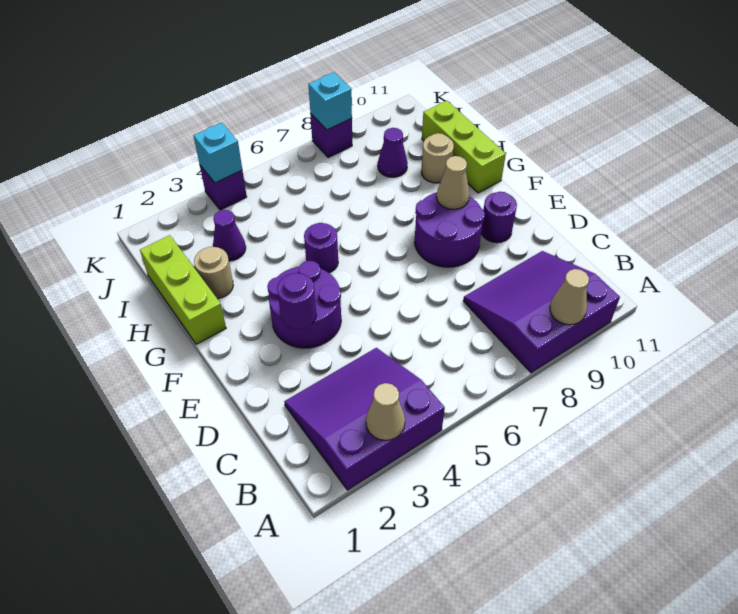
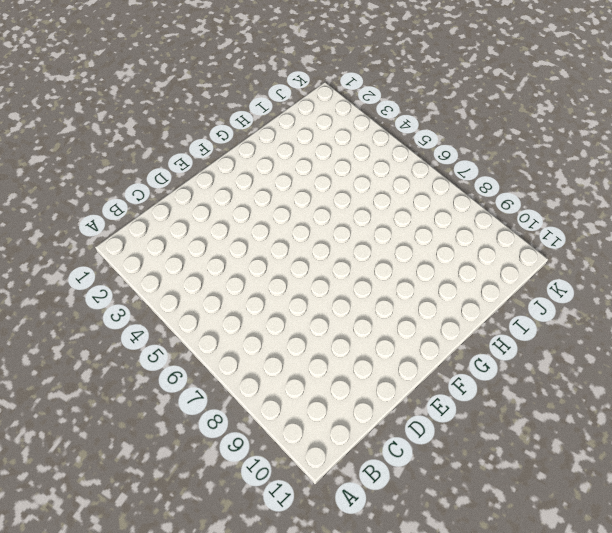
none -> purple slope A2:C4 level 1 top A
none -> purple slope A8:C10 level 1 top A
none -> purple round brick E3:F4 level 1

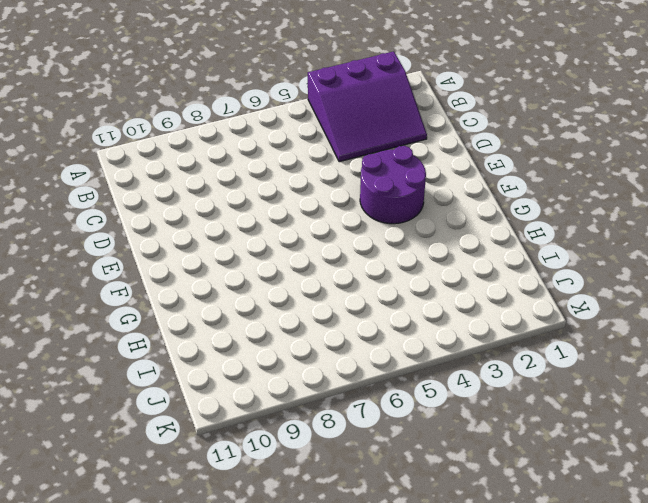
none -> purple slope A8:C10 level 1 top A
none -> purple round brick E8:F9 level 1
none -> purple round brick E10 level 1

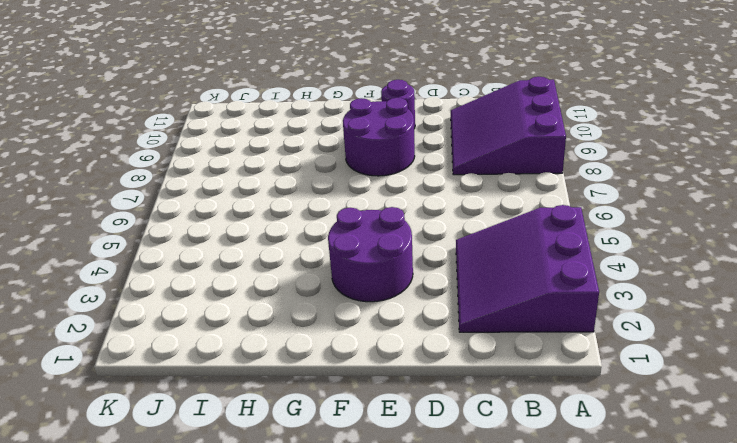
none -> lime brick G1:I1 level 1
none -> purple round brick G5 level 1
none -> lime brick G11:I11 level 1

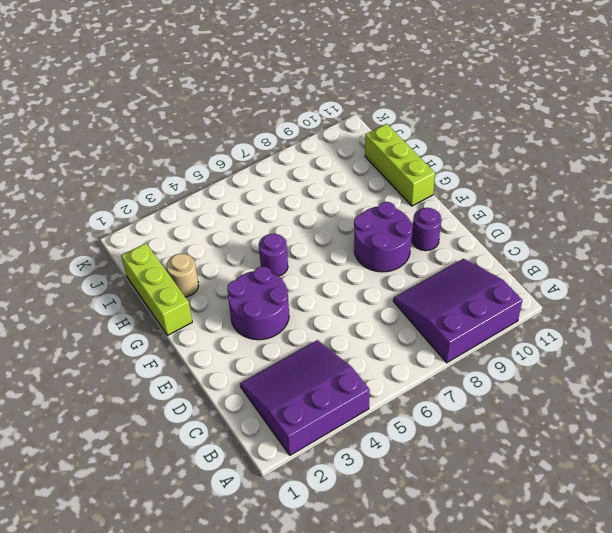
none -> tan round brick H10 level 1
none -> purple cone I3 level 1
none -> purple cone I9 level 1

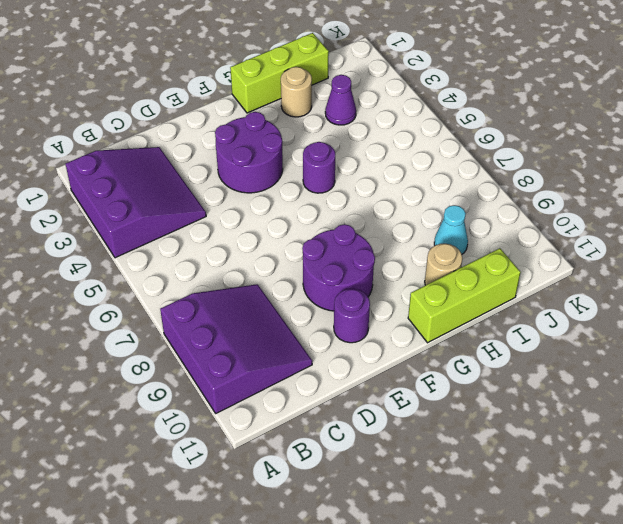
cyan cone I9 level 1 -> purple cone I9 level 1
none -> purple brick K4 level 1
none -> purple brick K8 level 1
none -> tan cone A3 level 2

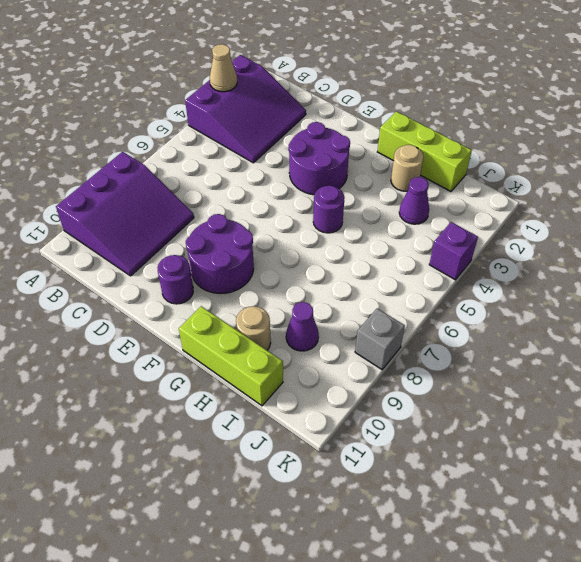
grey brick K8 level 1 -> purple brick K8 level 1
none -> tan cone A9 level 2
none -> purple round brick E3 level 2
none -> tan cone F9 level 2

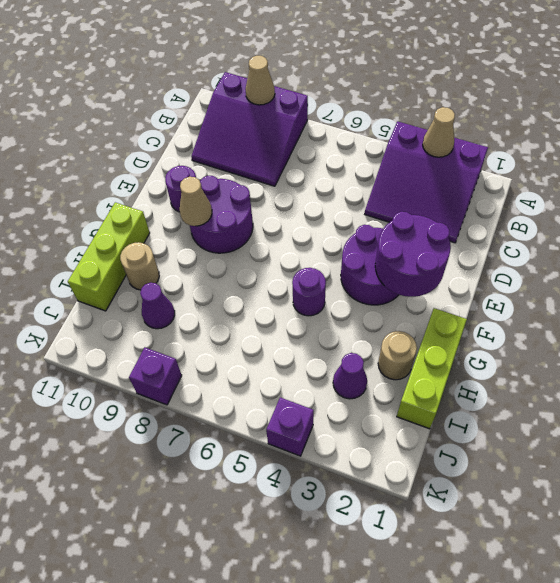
purple round brick E2:F3 level 2 -> purple round brick E3 level 2
none -> cyan brick K4 level 2
none -> cyan brick K8 level 2

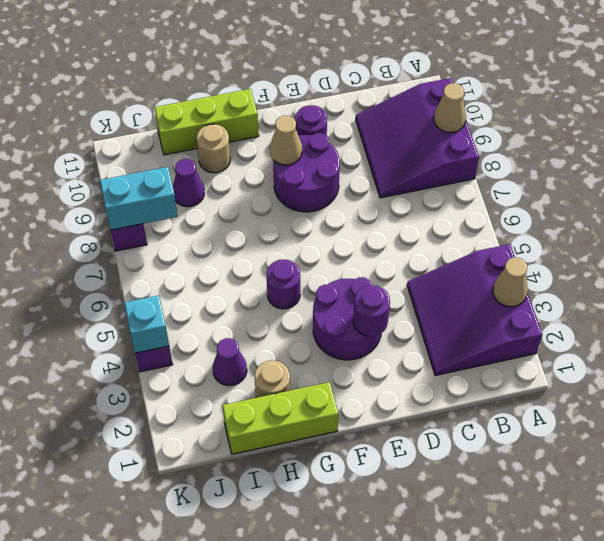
cyan brick J8:K8 level 2 -> cyan brick K8 level 2

